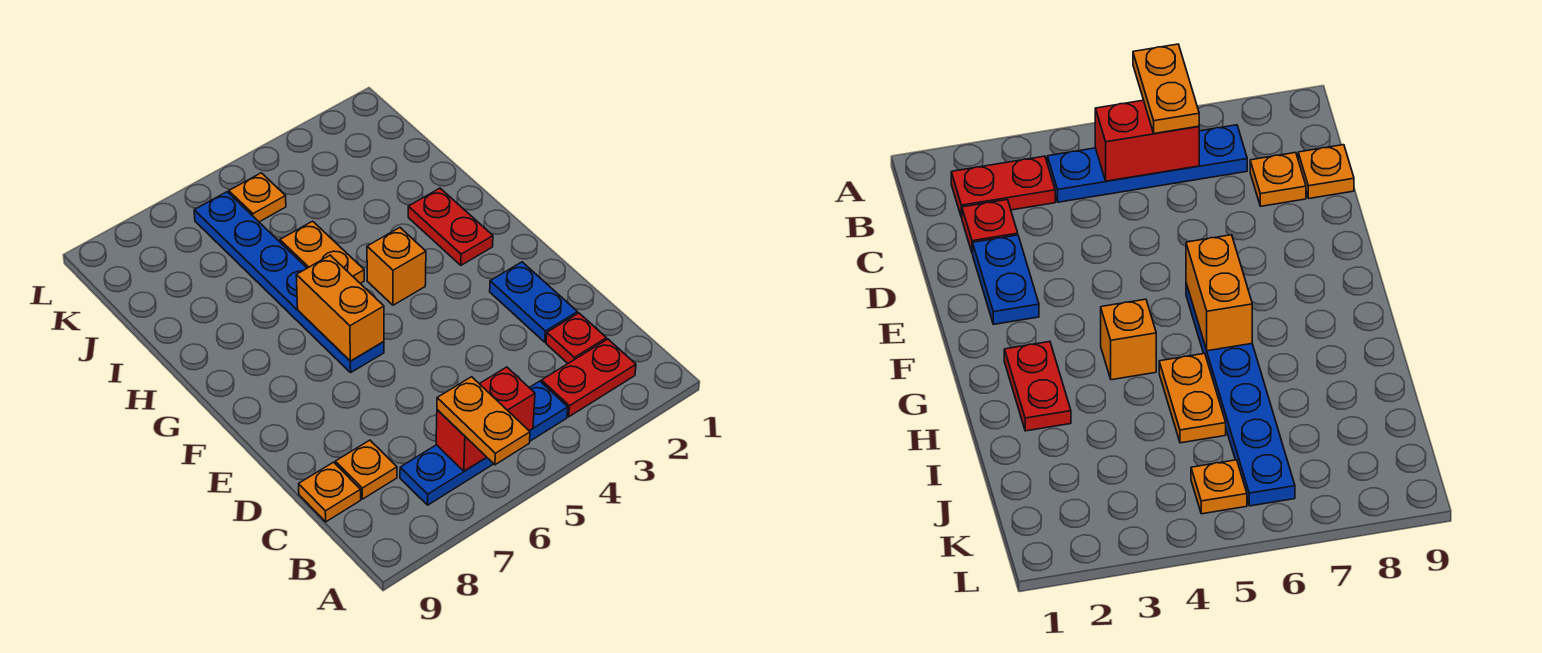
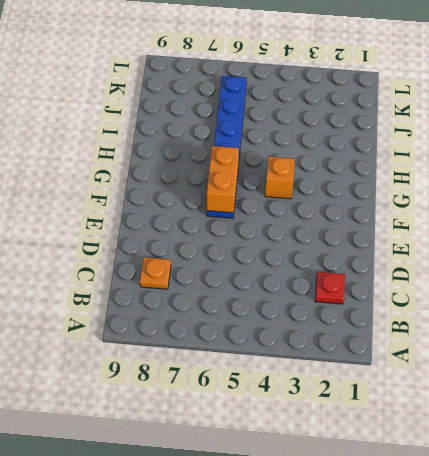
none -> red plate B2:B3 level 1
none -> blue plate B4:B7 level 1
none -> orange plate C9 level 1

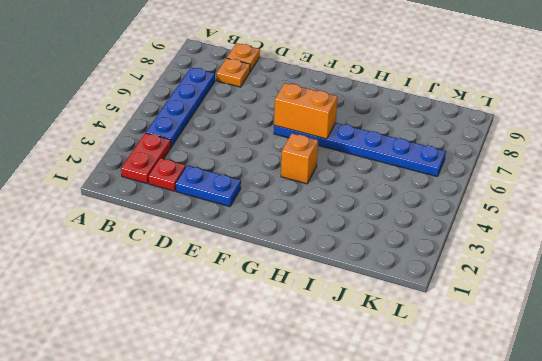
none -> red plate G2:H2 level 1
none -> orange plate H5:I5 level 1
none -> orange plate K5 level 1

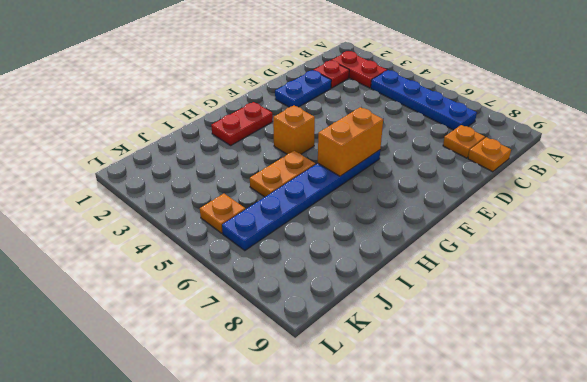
none -> red brick B5:B6 level 2
none -> orange plate A6:B6 level 3

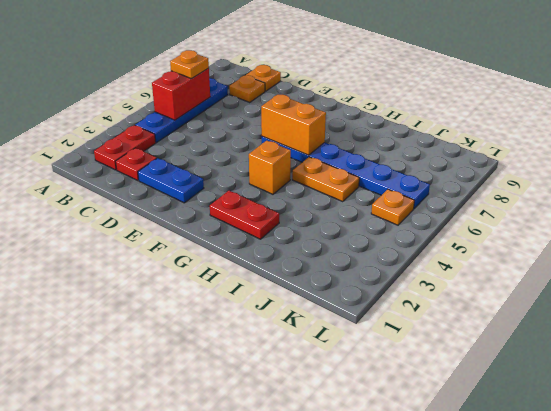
orange plate B6 level 3 -> orange plate A6:B6 level 3

